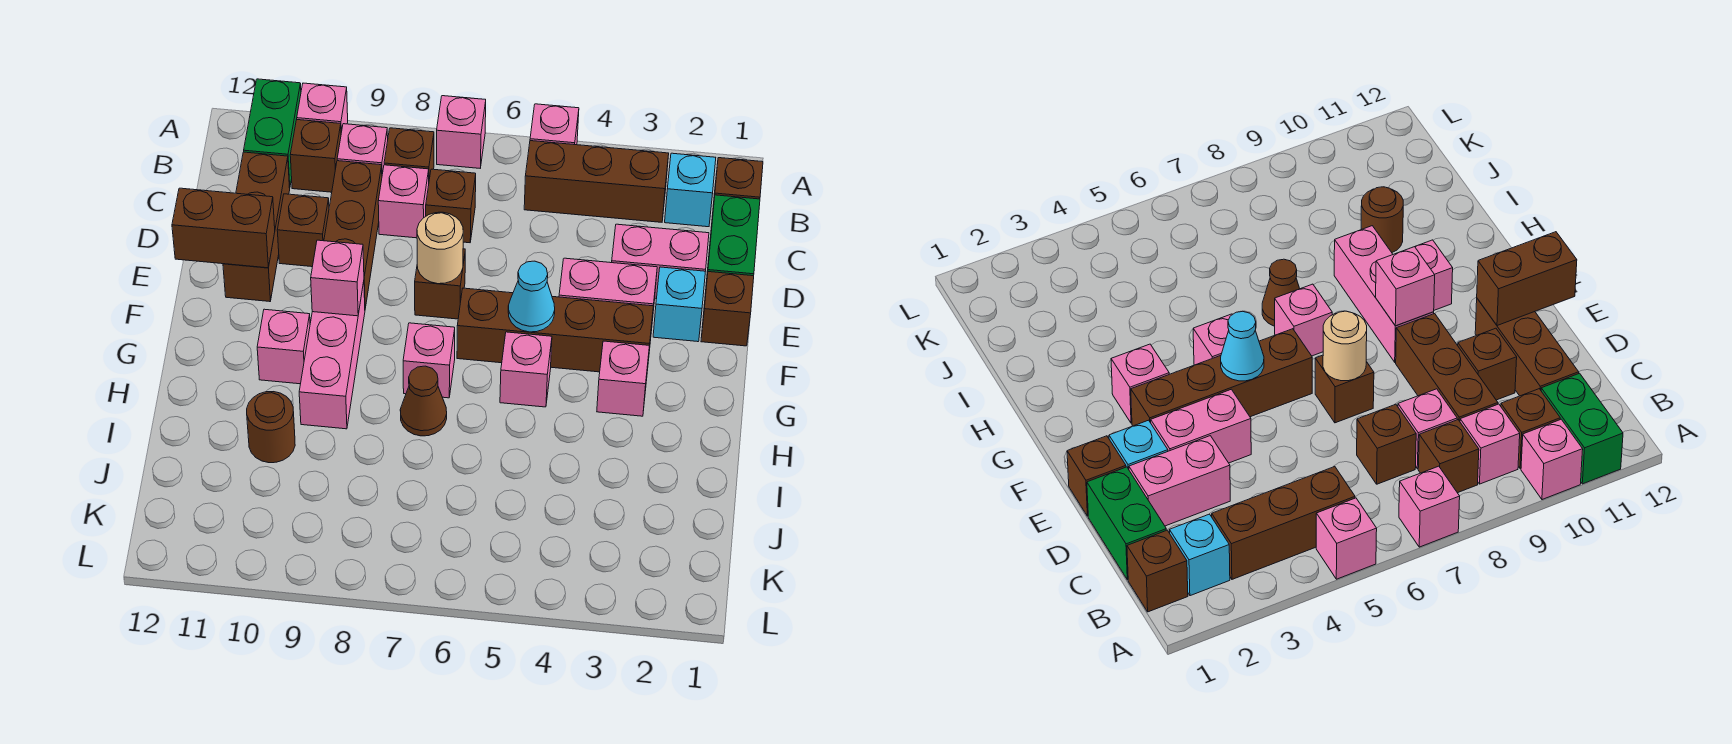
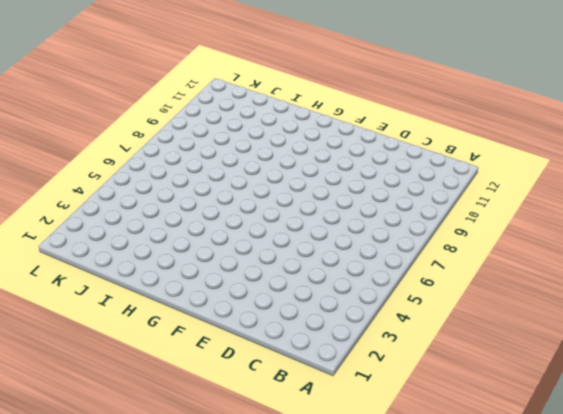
none -> pink brick A5 level 1
none -> pink brick A7 level 1
none -> pink brick A10 level 1
none -> green brick A11:B11 level 1

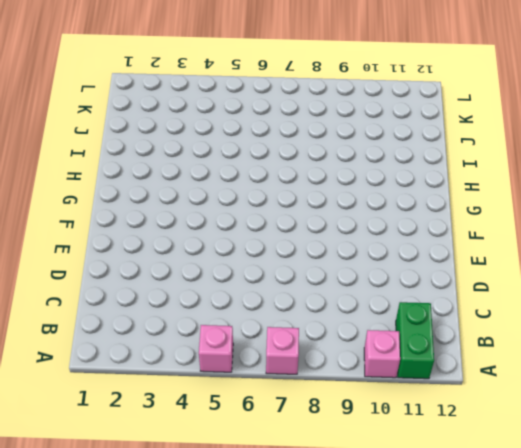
none -> brown brick B1 level 1
none -> cyan brick B2 level 1
none -> brown brick B3:B5 level 1
none -> brown brick B8 level 1

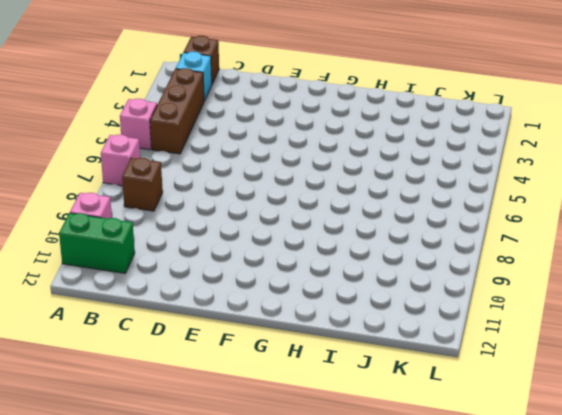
none -> pink brick B9 level 1
none -> brown brick B10 level 1
none -> green brick C1:D1 level 1
none -> brown brick C7 level 1

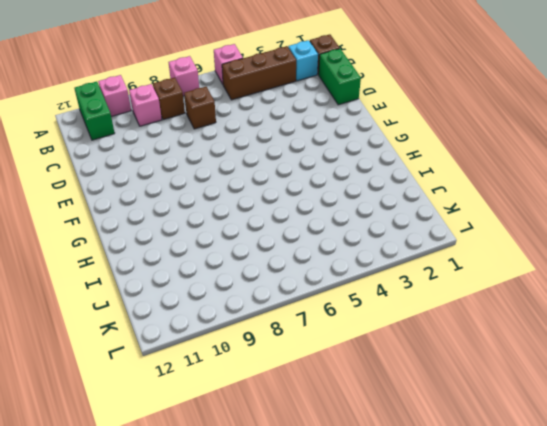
none -> brown brick B10 level 1
none -> pink brick C8 level 1
none -> brown brick C9:E9 level 1
none -> brown brick C11:E11 level 1

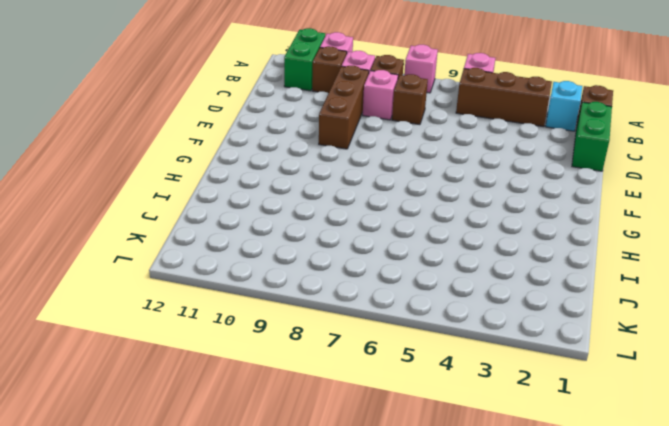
none -> brown brick C11:E11 level 1
none -> pink brick D2:D3 level 1
none -> brown brick D10 level 1
none -> brown brick E1 level 1

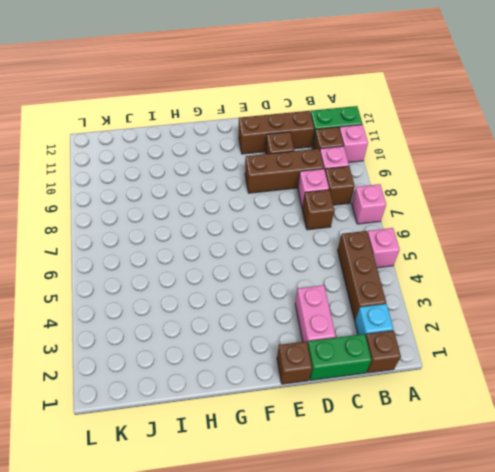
none -> cyan brick E2 level 1
none -> pink brick E3:E4 level 1
none -> brown brick E7 level 1
none -> brown brick F3:F6 level 1

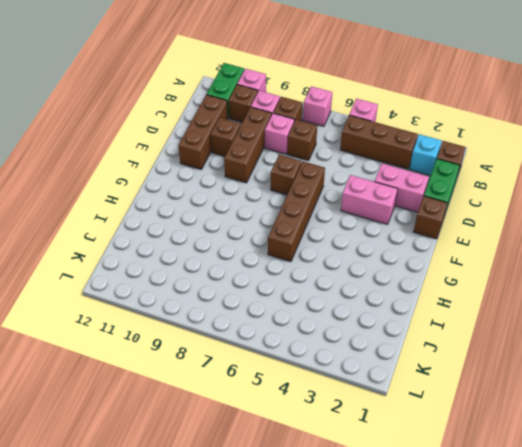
brown brick E6:H6 level 1 -> brown brick F3:F6 level 1
none -> cyan brick E2 level 1
none -> pink brick F9:H9 level 1
none -> pink brick G3 level 1
none -> pink brick G5 level 1

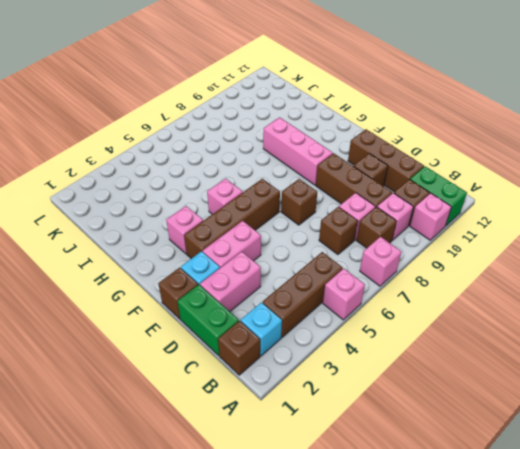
none -> pink brick G7 level 1
none -> pink brick G10 level 1
none -> brown cone H7 level 1
none -> brown round brick I10 level 1

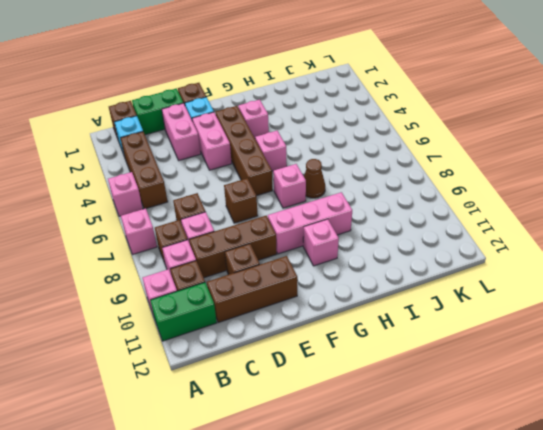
none -> brown round brick I10 level 1
none -> tan round brick E7 level 2
none -> brown brick E11:E12 level 2
none -> cyan cone F5 level 2

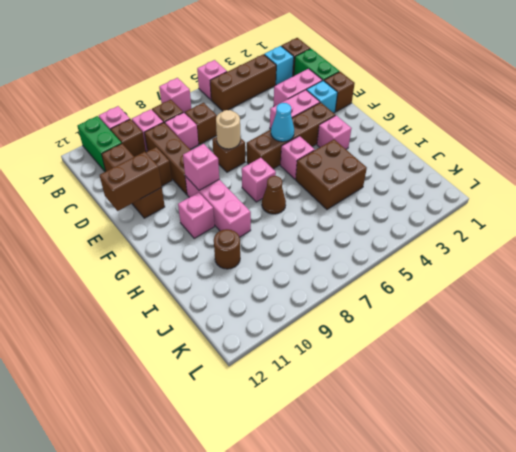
brown brick H4:I5 level 1 -> none

